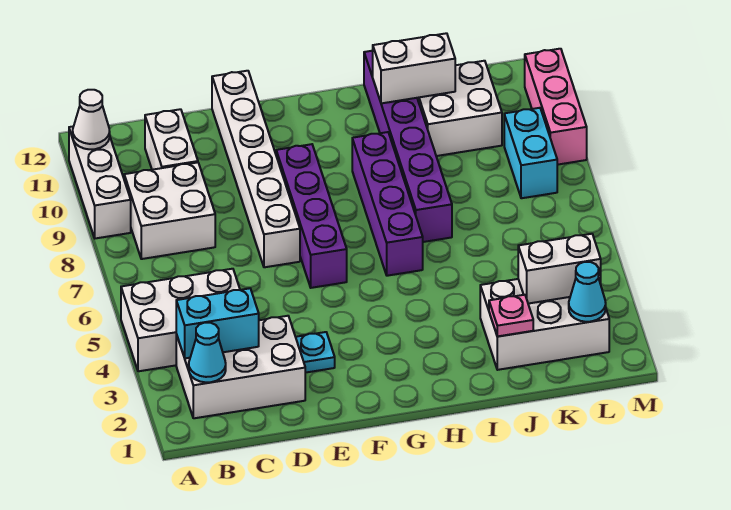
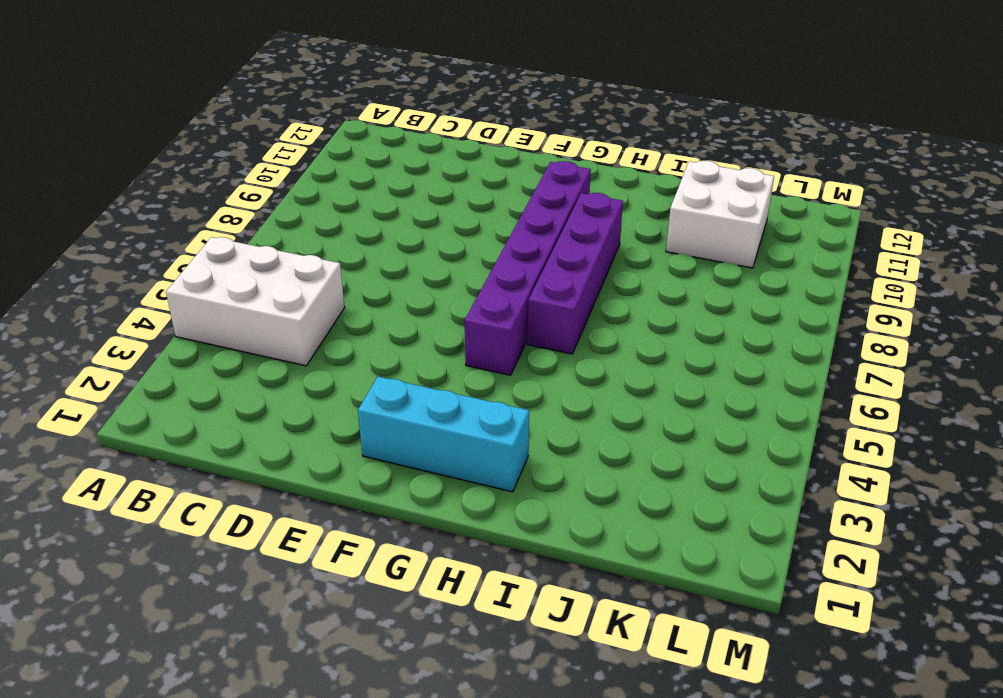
cyan brick F2:H2 level 1 -> none
purple brick G5:G10 level 1 -> purple brick I7:I12 level 1
none -> white brick A9:A11 level 1
none -> white brick B2:D3 level 1
none -> white brick B8:C9 level 1

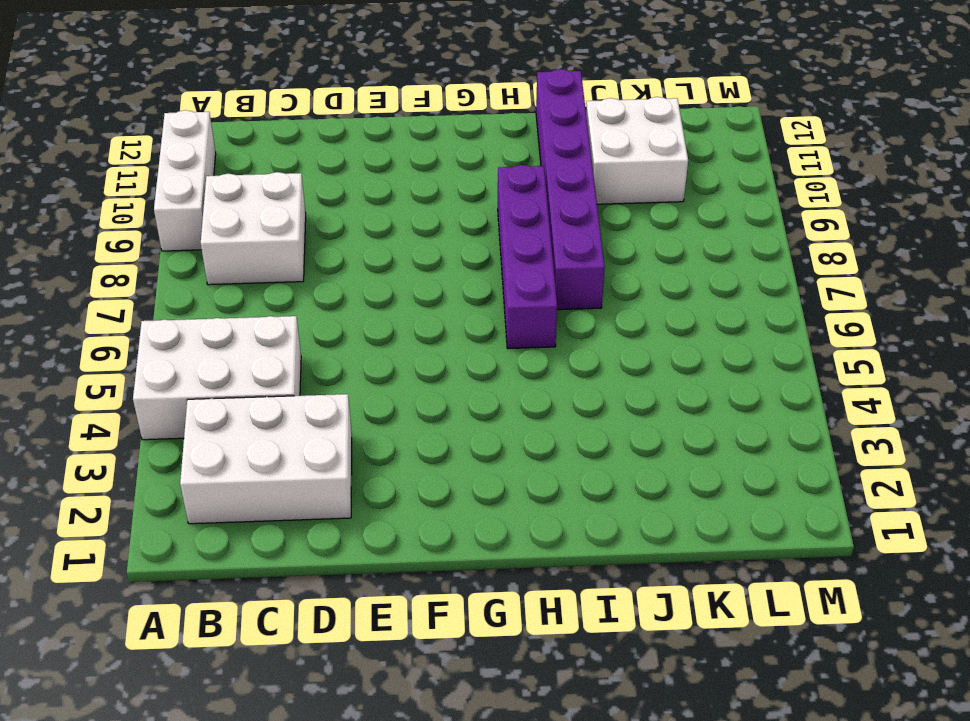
none -> white brick C10:C11 level 1
none -> cyan plate E3 level 1
none -> white brick E7:E12 level 1

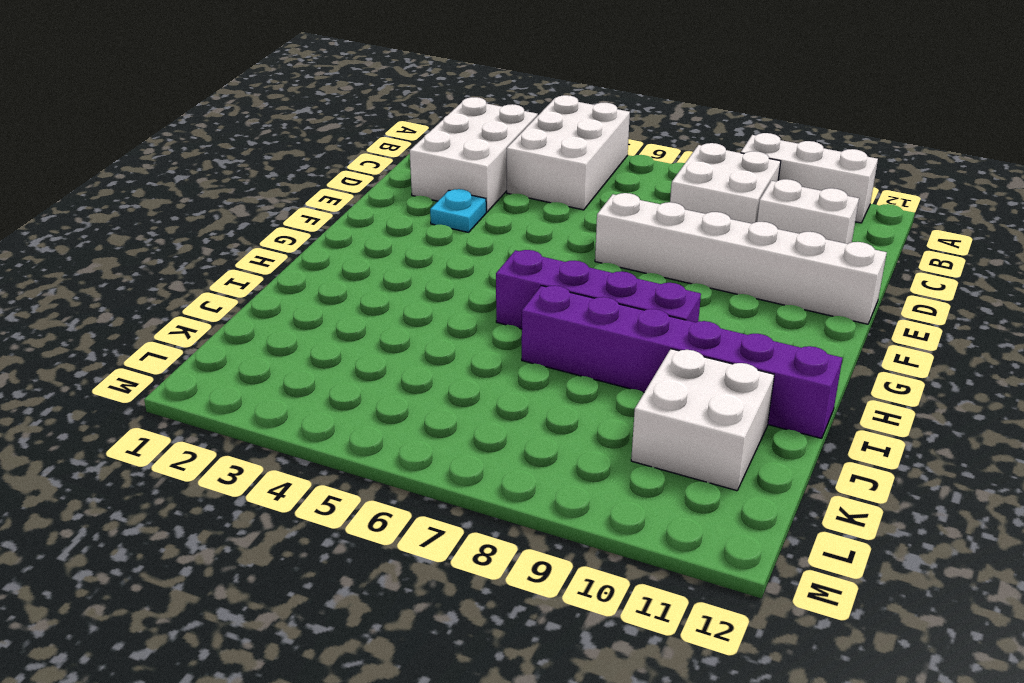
none -> purple brick F6:F9 level 1
none -> white brick J2:L3 level 1
none -> cyan brick L8:L9 level 1

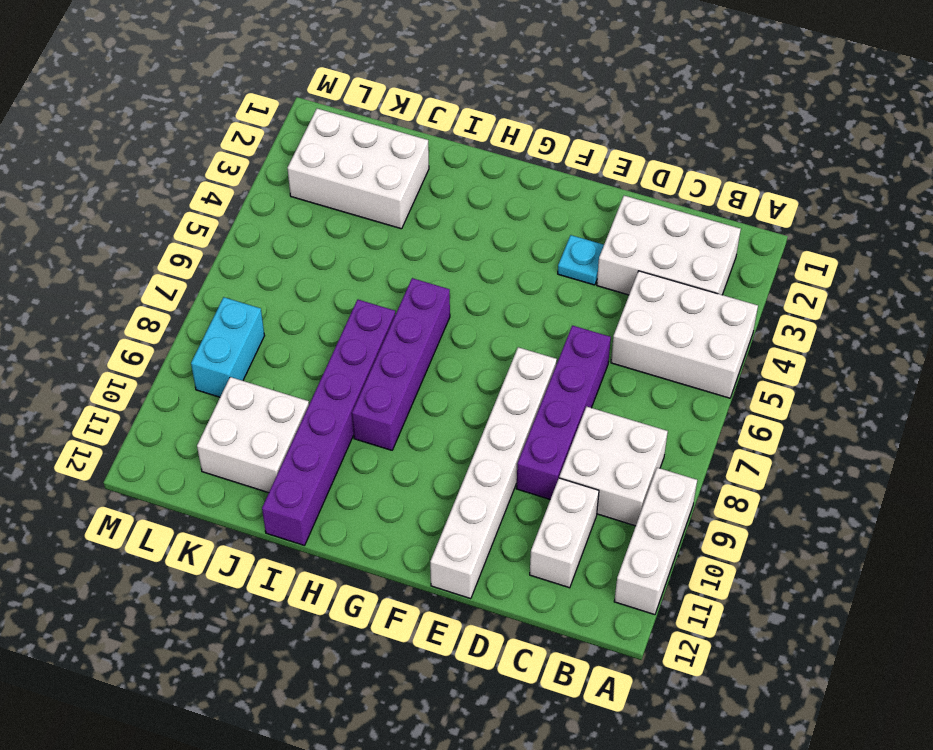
purple brick D6:D9 level 1 -> purple brick F6:F9 level 1
none -> pink brick M9:M11 level 1
none -> white cone A11 level 2
none -> cyan cone B2 level 2

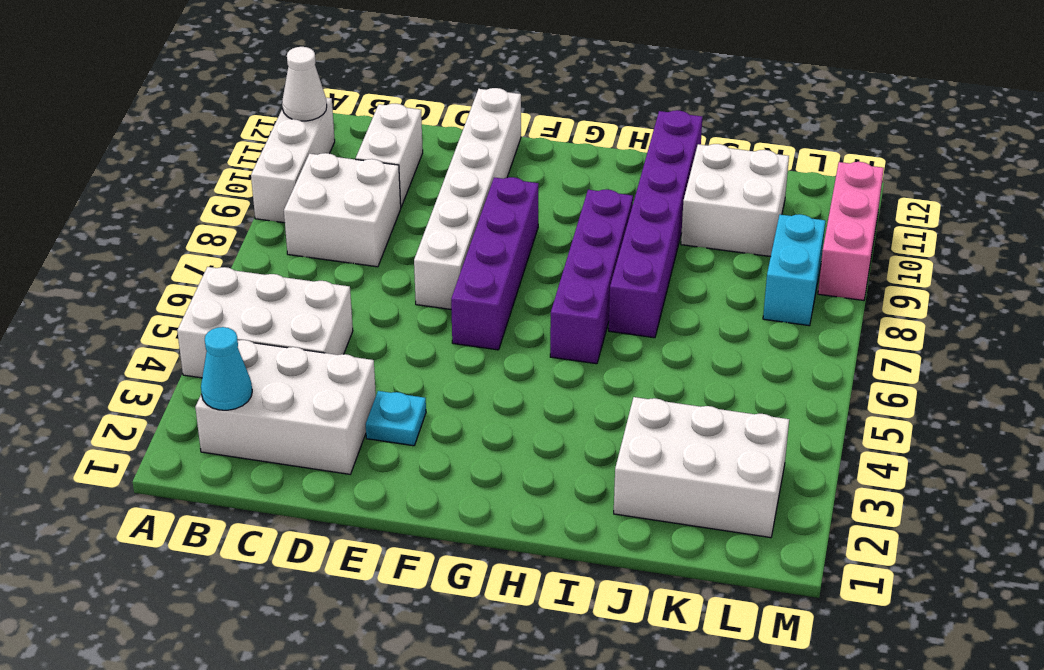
none -> cyan brick B3:C3 level 2
none -> white brick I11:J11 level 2
none -> pink plate J2 level 2

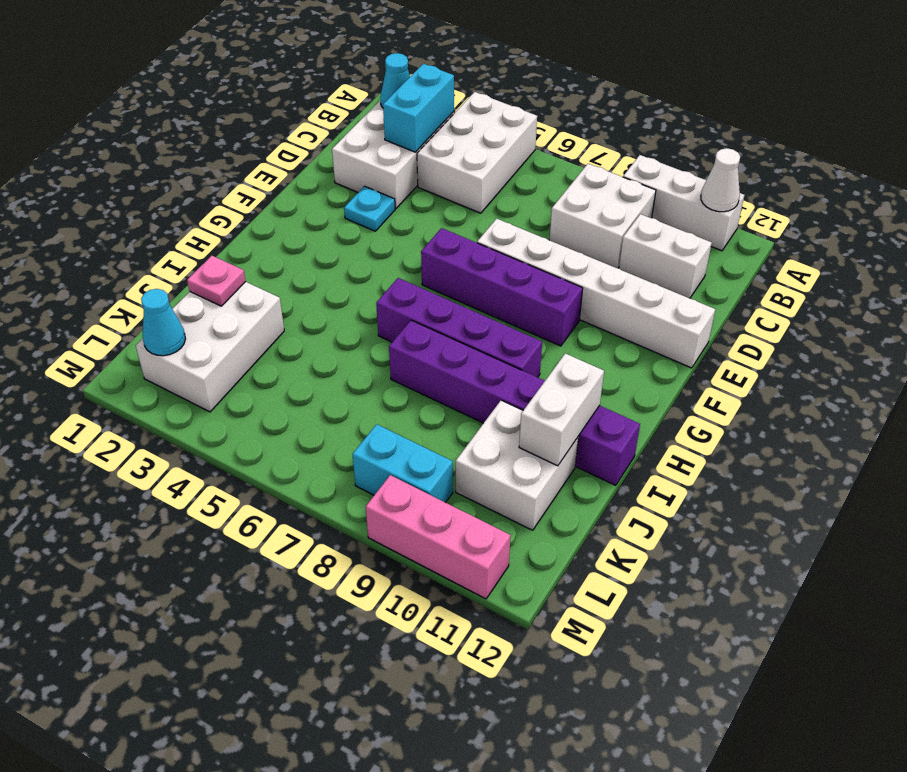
none -> white brick K3:L3 level 2

